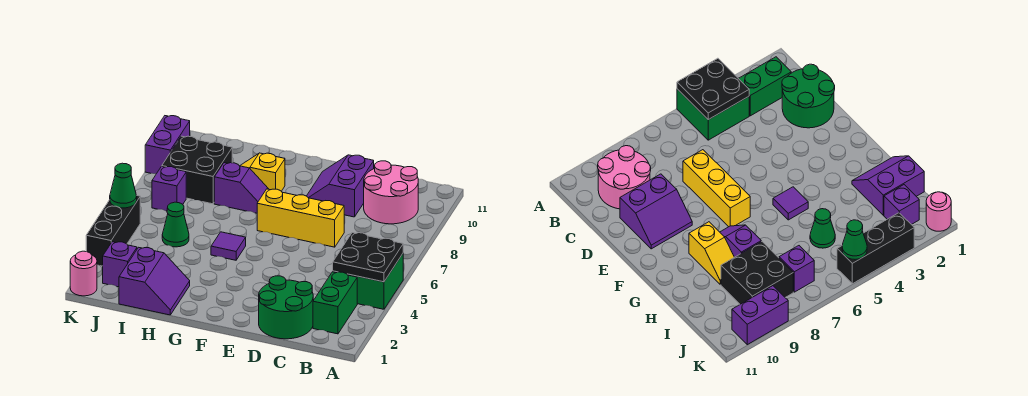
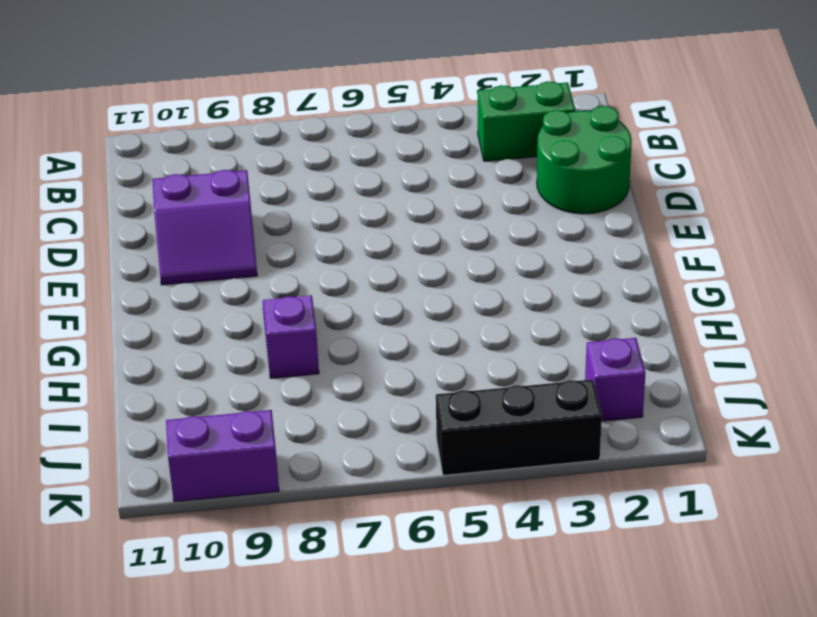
none -> green brick A4:B5 level 1
none -> pink round brick B9:C10 level 1
none -> yellow brick D7:F7 level 1

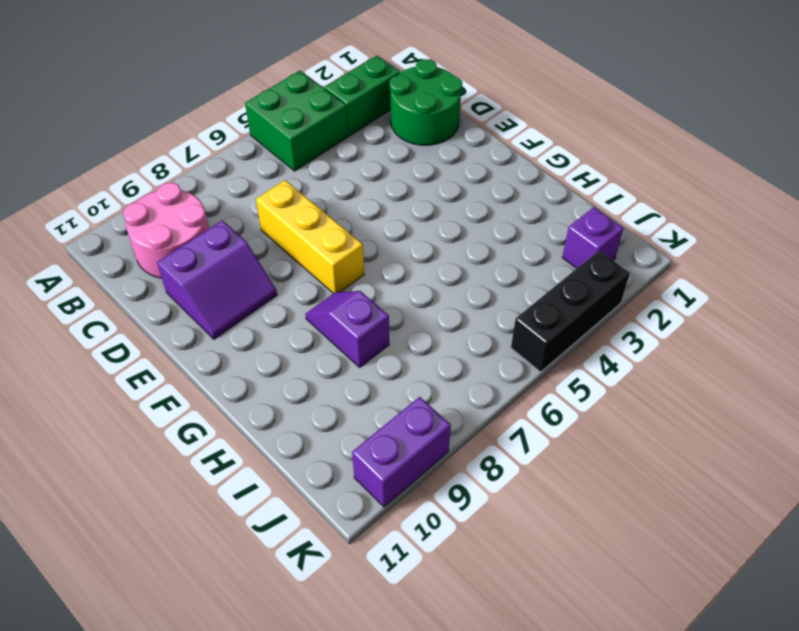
none -> purple tile G5 level 1
none -> yellow slope G9:H9 level 1 top G
none -> purple slope H1:I2 level 1 top I

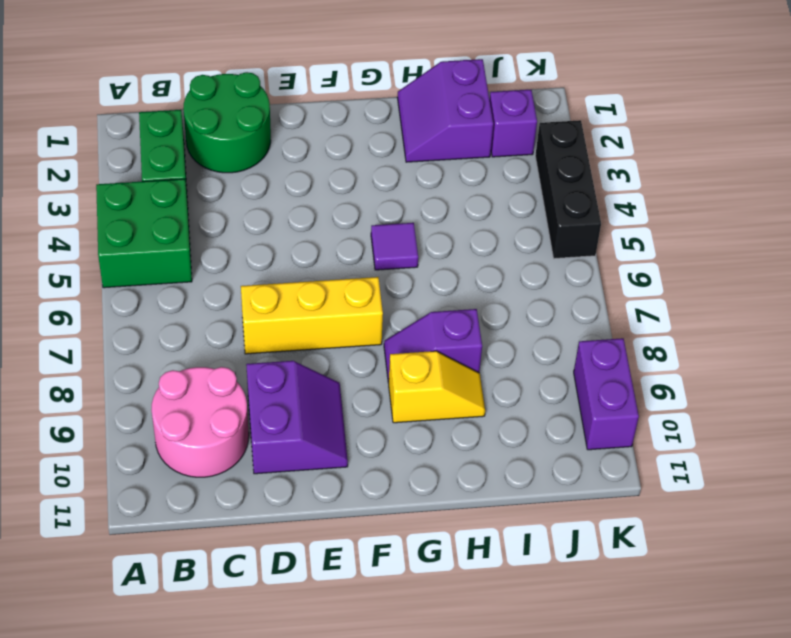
none -> green cone I5 level 1
none -> black brick I8:J9 level 1
none -> purple brick J7 level 1

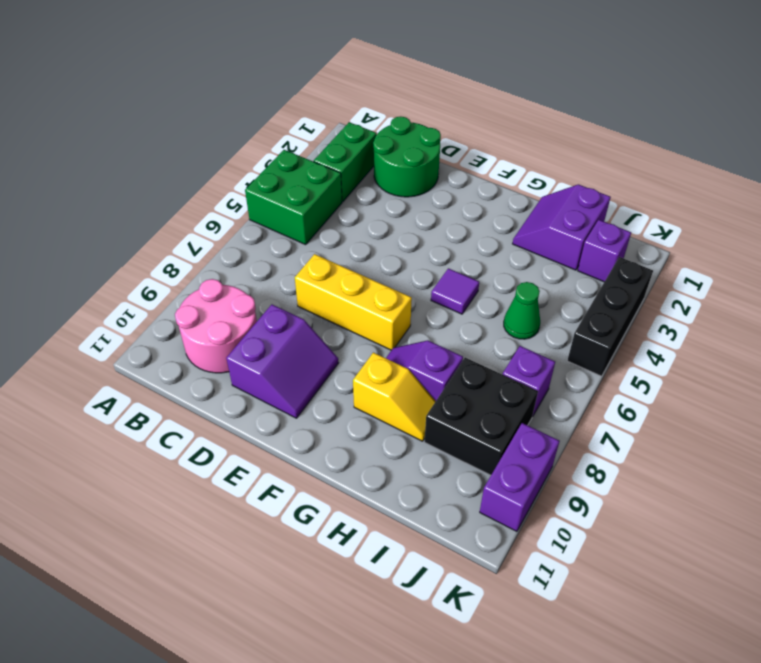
none -> pink round brick K1 level 1
none -> black plate A4:B5 level 2
none -> green cone K5 level 2

